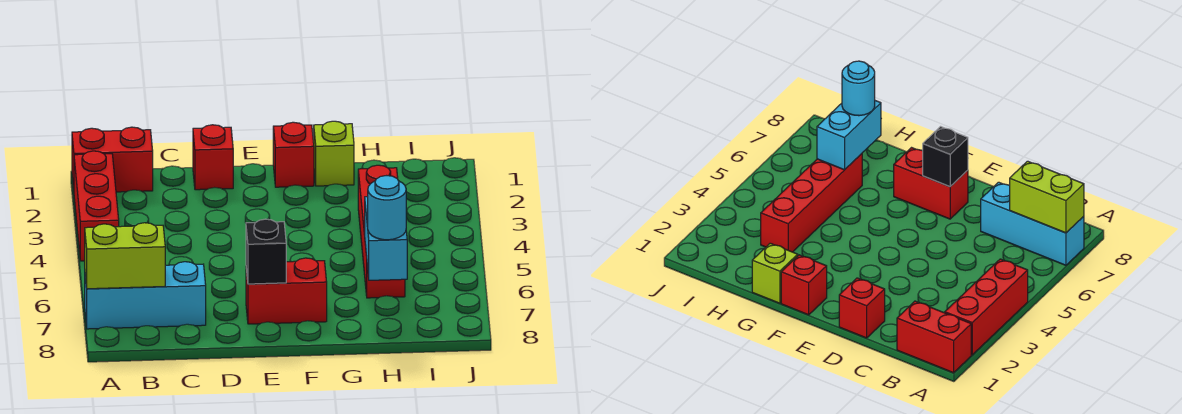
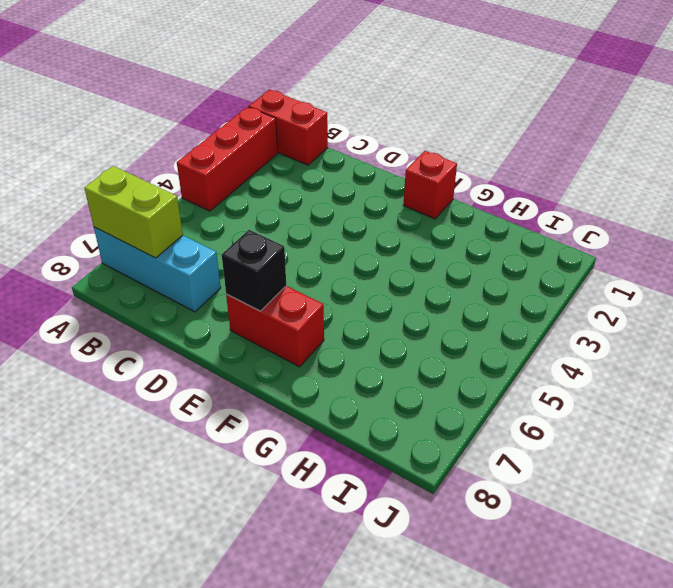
none -> red brick D1 level 1
none -> lime brick G1 level 1
none -> red brick H3:H6 level 1

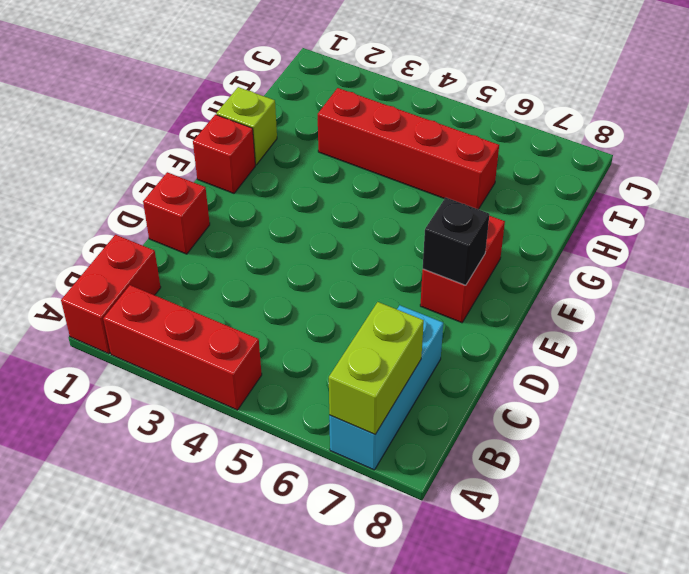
none -> cyan brick H6:H7 level 2
none -> cyan round brick H7 level 3

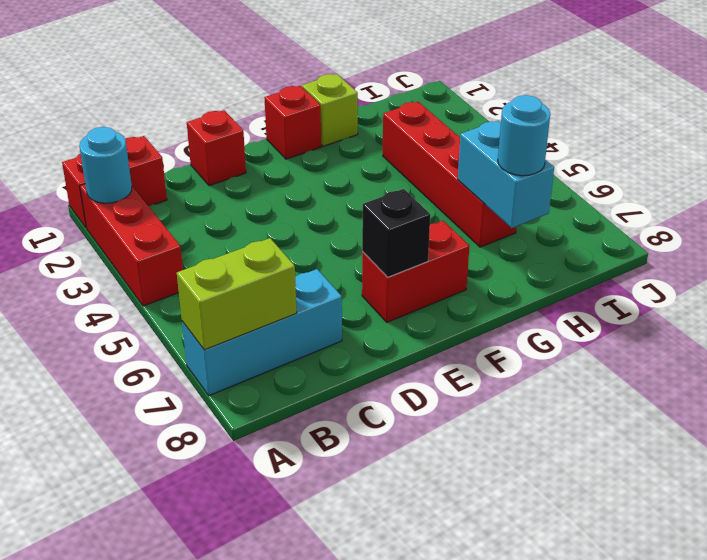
cyan round brick A2 level 2 -> none

